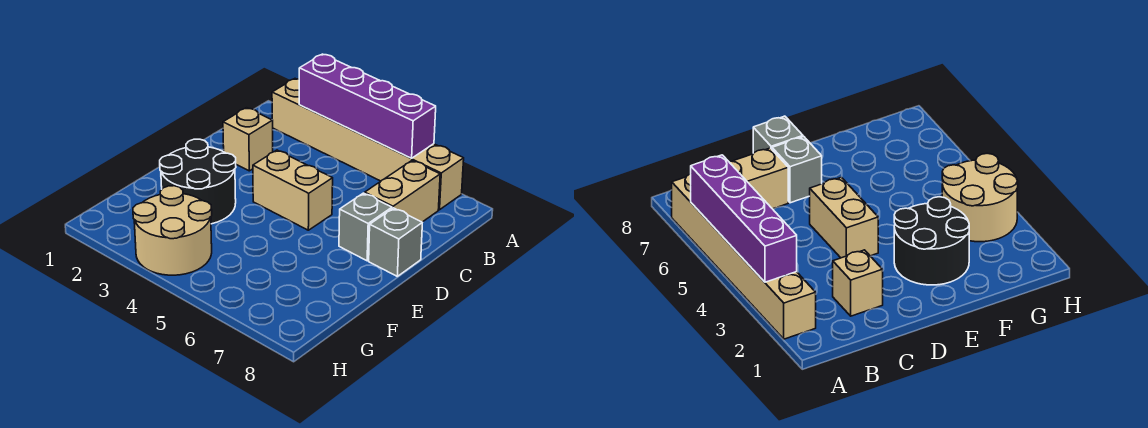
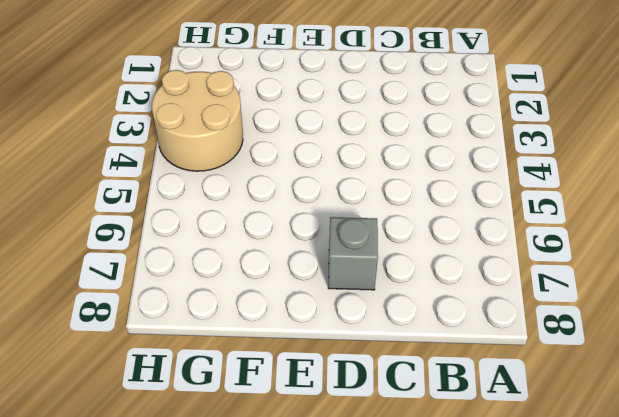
none -> tan brick A2:A7 level 1
none -> tan brick B7:C7 level 1

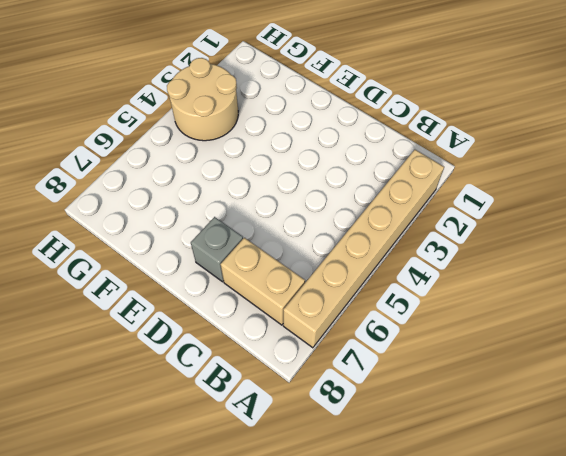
none -> tan brick C2 level 1
none -> tan brick D4:D5 level 1

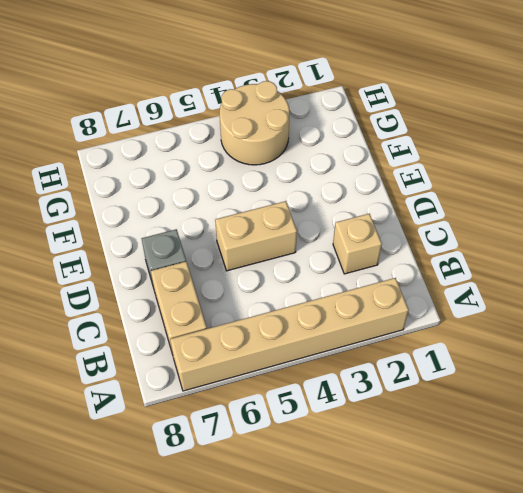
none -> grey brick D8 level 1
none -> black round brick E2:F3 level 1

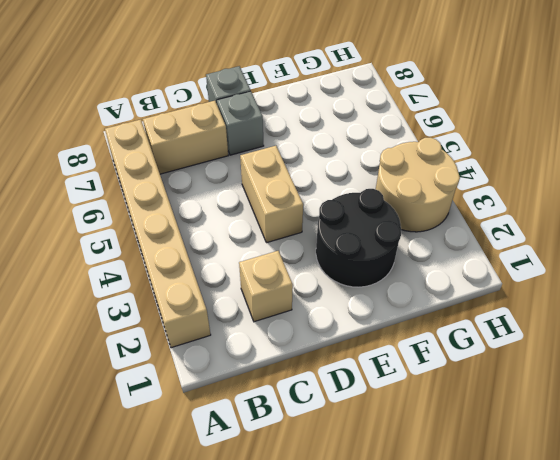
none -> purple brick A3:A6 level 2

